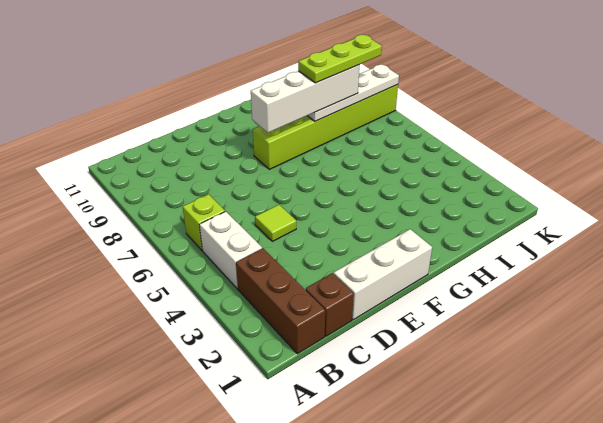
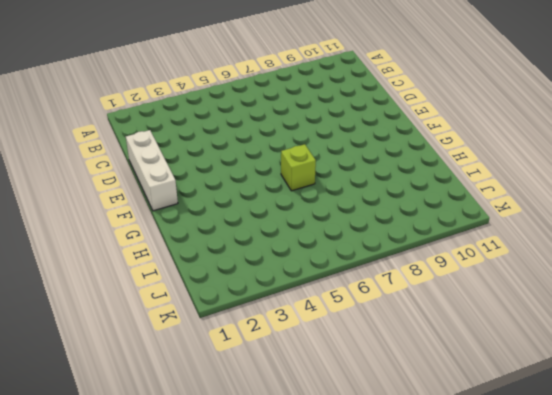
lime brick G6 level 1 -> lime brick B6 level 1
none -> brown brick B1:B3 level 1
none -> white brick B4:B5 level 1

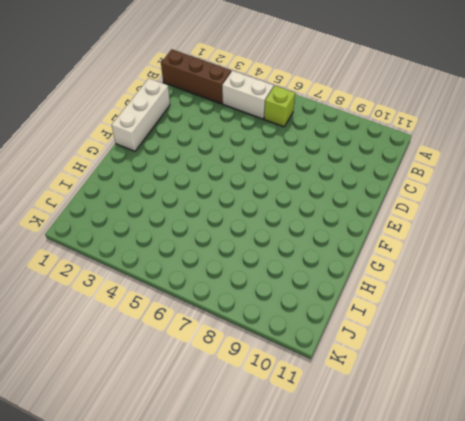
none -> brown brick C1 level 1
none -> lime tile D5 level 1

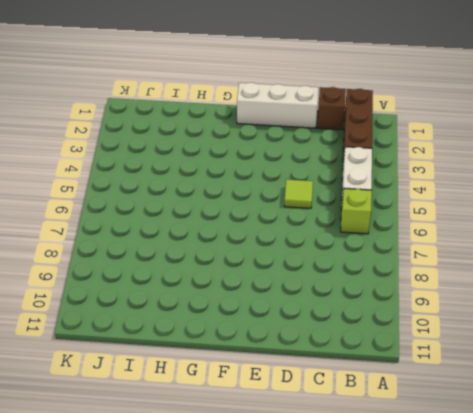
none -> lime brick F8:K8 level 1
none -> white plate H8:K8 level 2

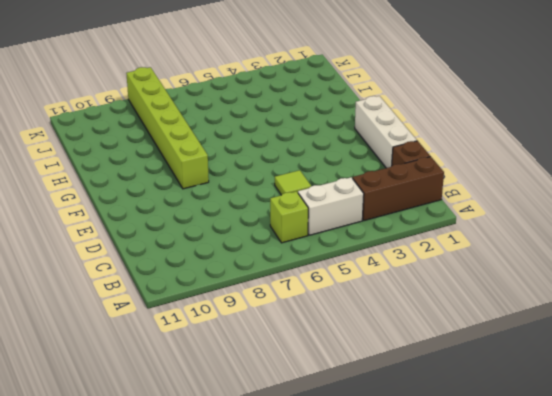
none -> white plate H8:K8 level 2
none -> white brick F8:I8 level 3

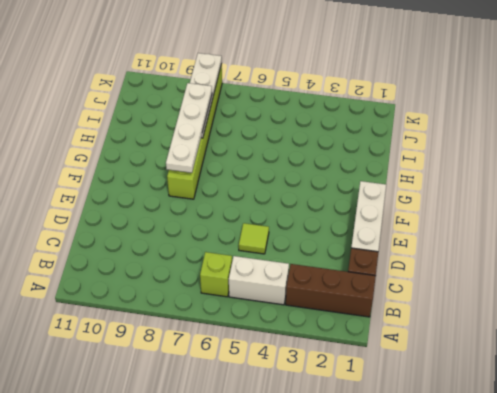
white plate F8:I8 level 3 -> white brick F8:I8 level 3
none -> lime plate H8:J8 level 4

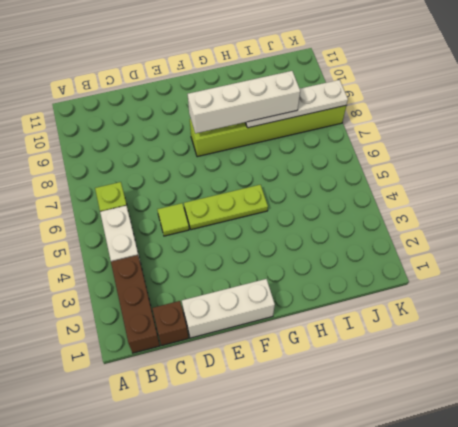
lime plate E5:G5 level 1 -> lime plate H8:J8 level 4

